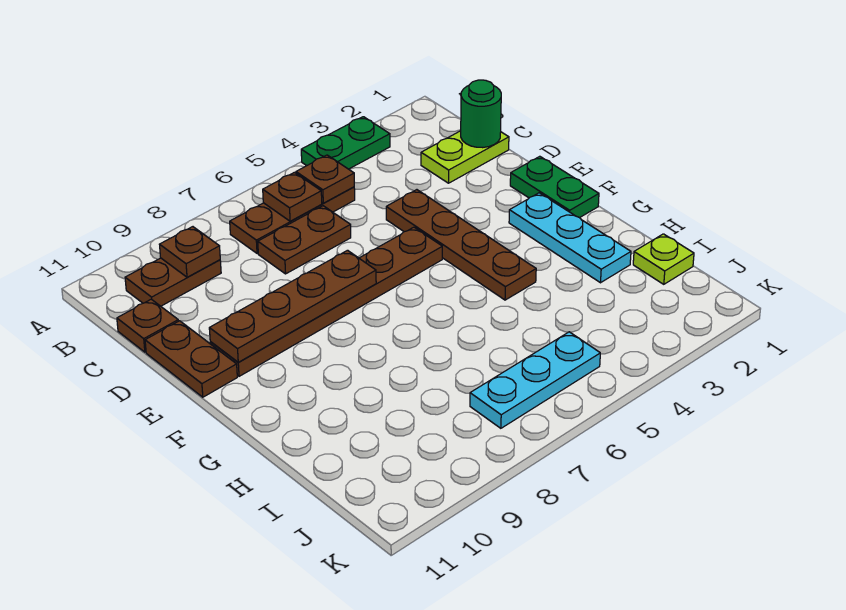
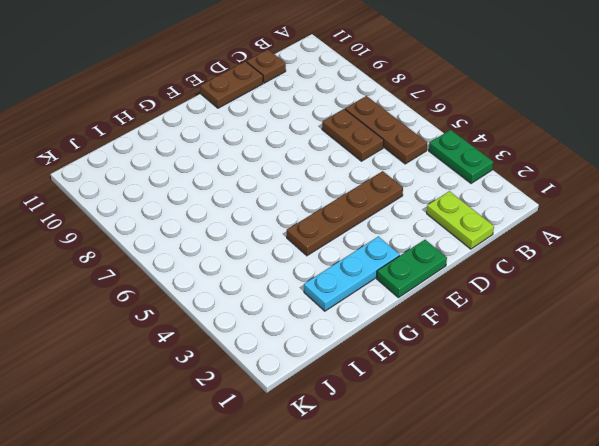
none -> brown plate B9:B10 level 1
none -> brown plate E5:E10 level 1
none -> lime plate I1 level 1

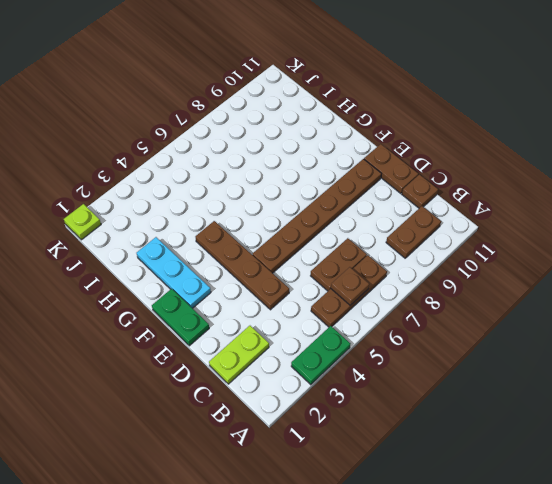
lime plate K1 level 1 -> lime plate I1 level 1
none -> cyan plate J5:J7 level 1
none -> brown plate B5 level 2
none -> brown plate B9 level 2

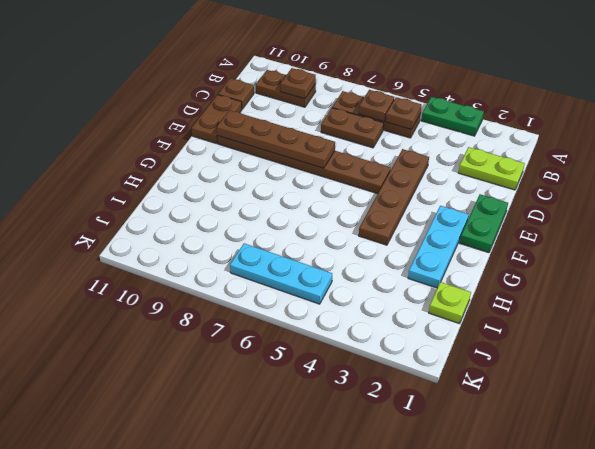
none -> green round brick C1 level 2

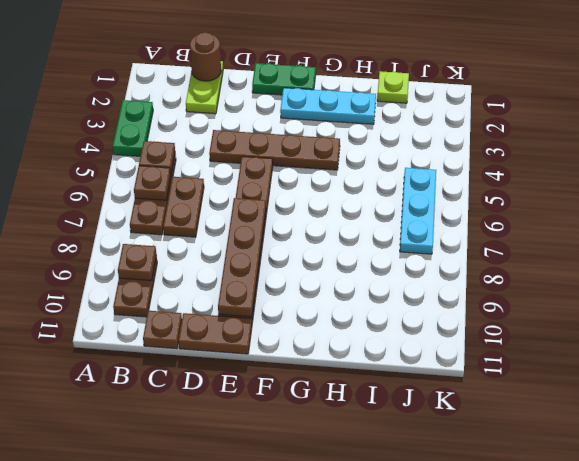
brown round brick C1 level 2 -> green round brick C1 level 2

